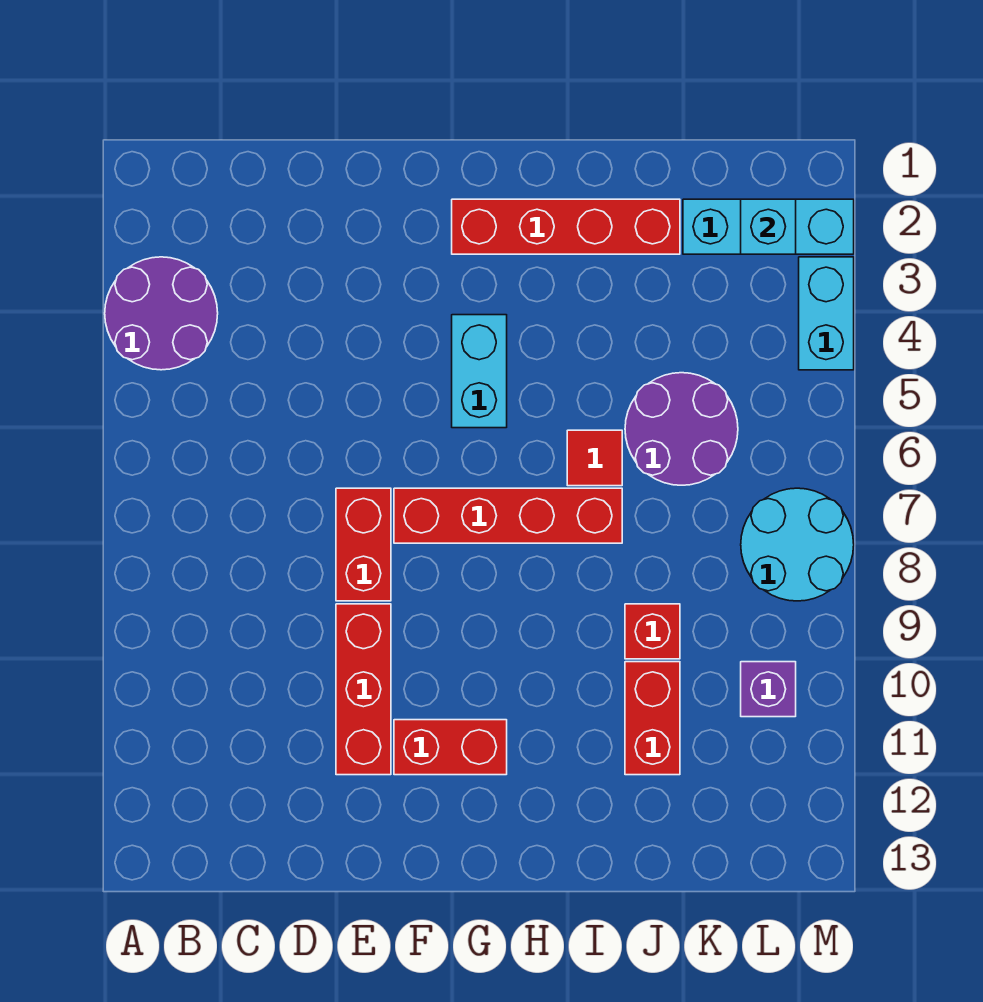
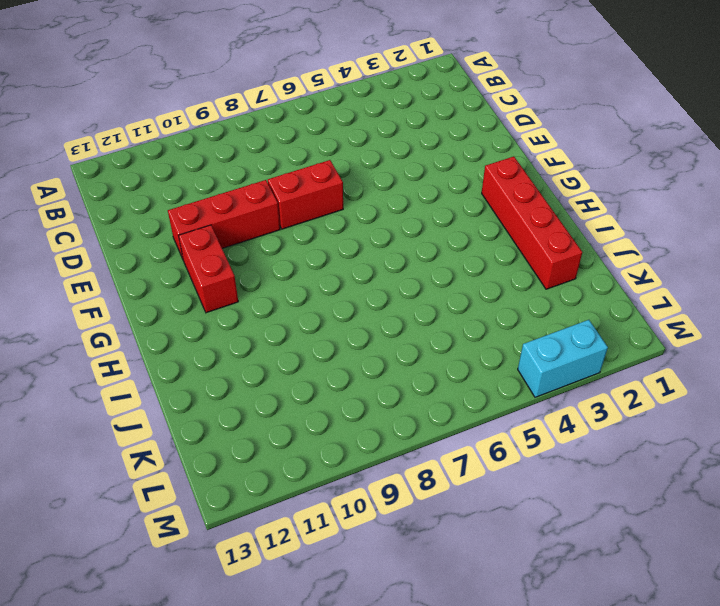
none -> purple round brick A3:B4 level 1
none -> red brick F7:I7 level 1
none -> cyan brick G4:G5 level 1

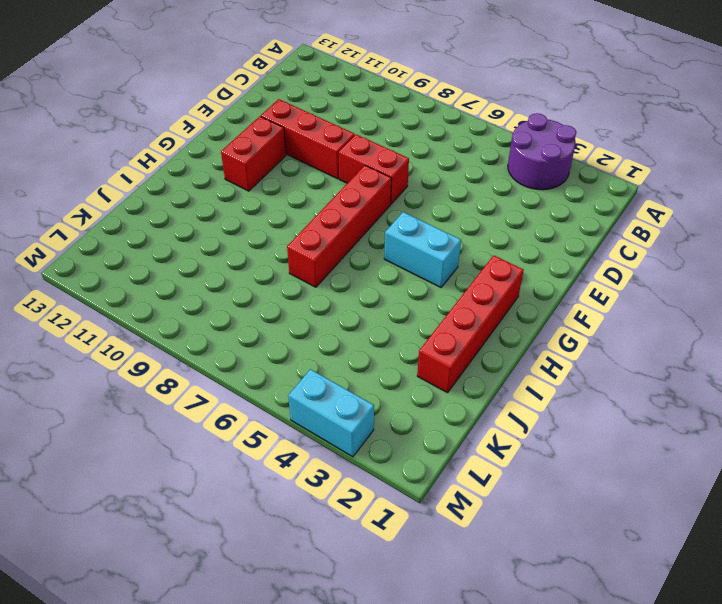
none -> red tile I6 level 1
none -> purple round brick J5:K6 level 1
none -> red brick J9 level 1

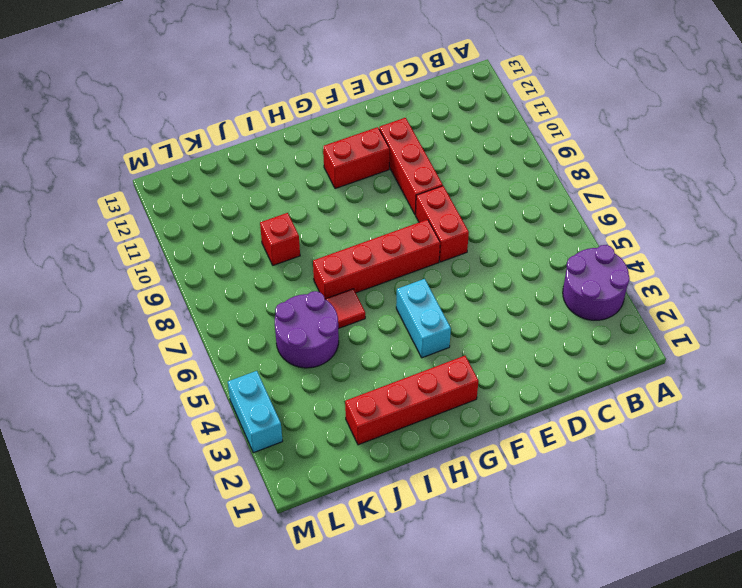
none -> red brick J10:J11 level 1
none -> cyan brick K2:M2 level 1
none -> cyan round brick L7:M8 level 1

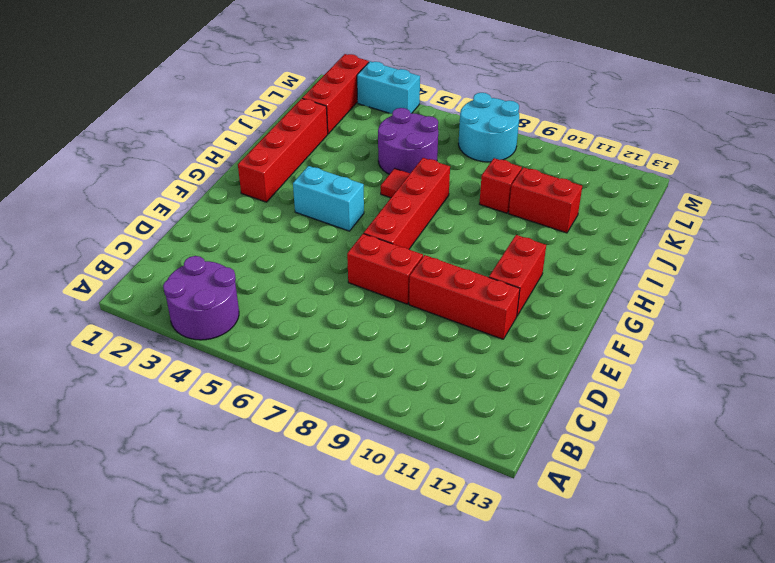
red brick K2:M2 level 1 -> cyan brick K2:M2 level 1
none -> purple brick L10 level 1
none -> cyan brick L2 level 2

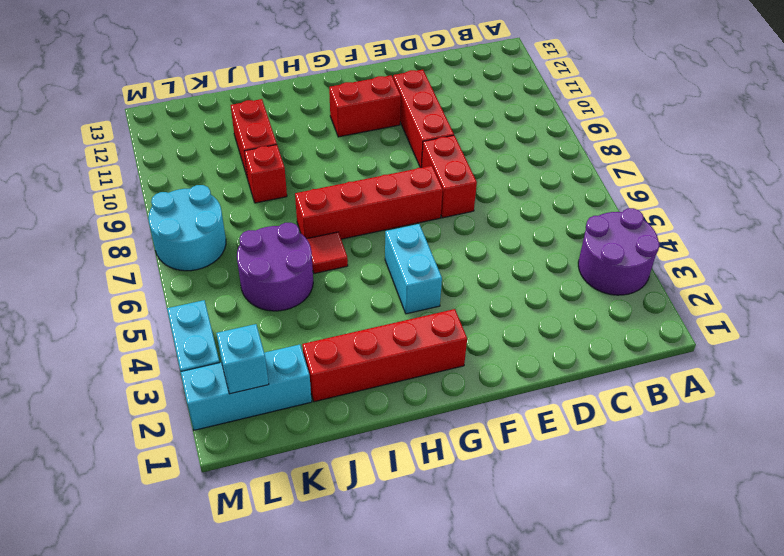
none -> purple brick L10 level 1

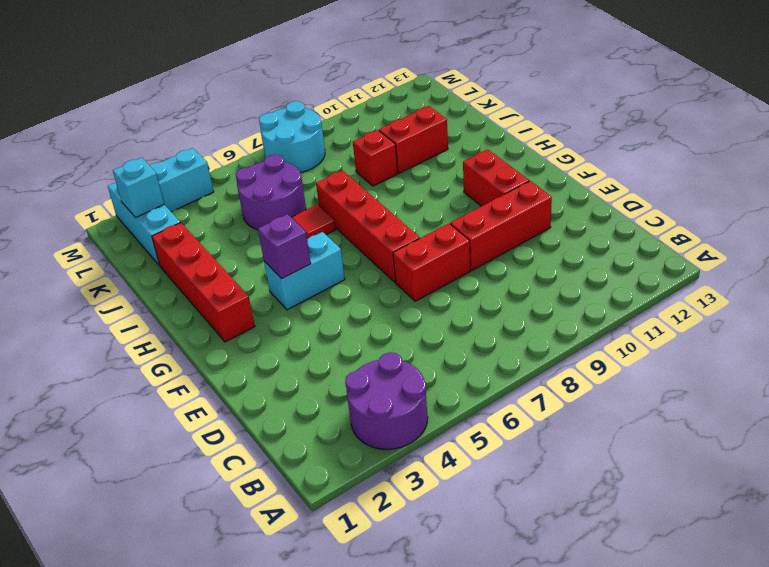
purple brick G4 level 2 -> purple brick L10 level 1

